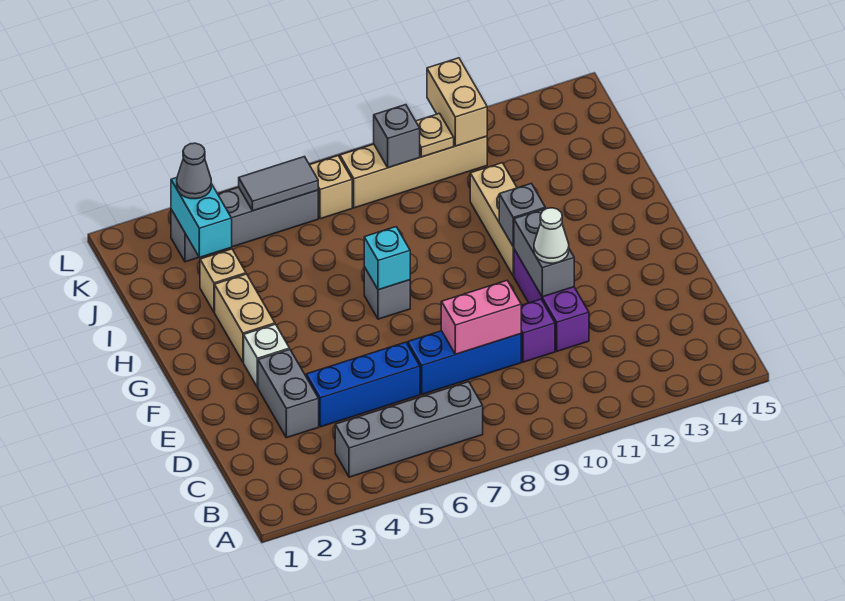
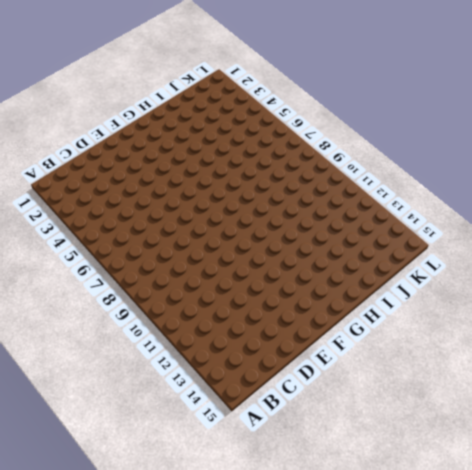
none -> grey brick B4:B7 level 1
none -> grey brick D3:E3 level 1
none -> blue brick D4:D6 level 1

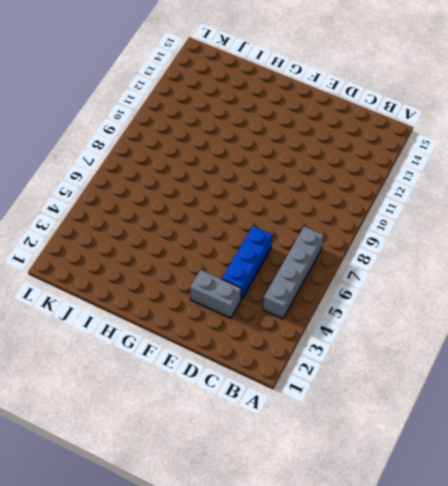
none -> blue brick D7:D9 level 1
none -> purple brick D10 level 1
none -> purple brick D11:F11 level 1

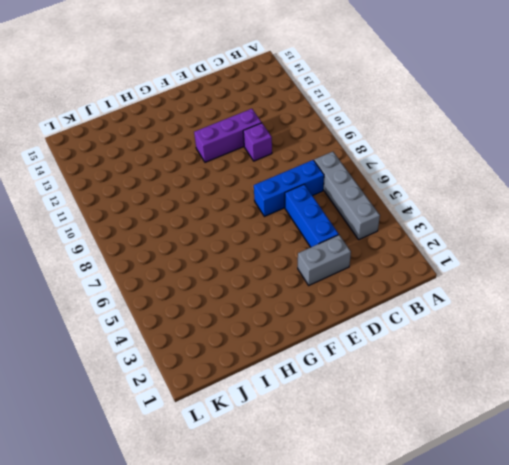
blue brick C7:E7 level 1 -> blue brick D7:D9 level 1
none -> white brick F3 level 1
none -> tan brick G3:H3 level 1
none -> grey brick G7 level 1

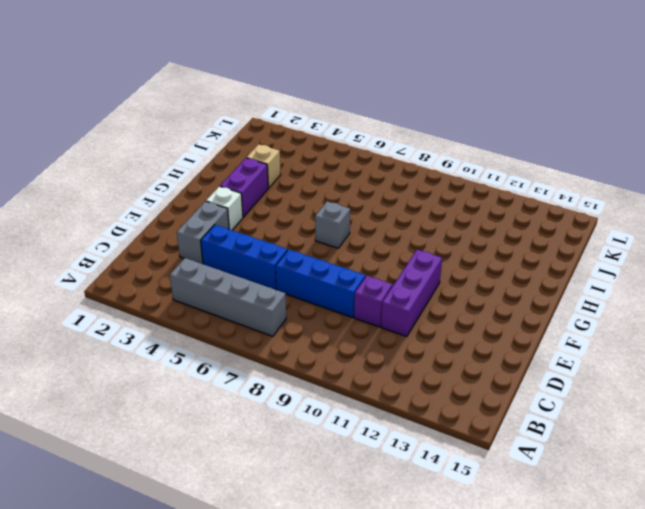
purple brick G3:H3 level 1 -> tan brick G3:H3 level 1
none -> tan brick G11:I11 level 1
none -> grey brick K3:K6 level 1
none -> tan brick K7 level 1

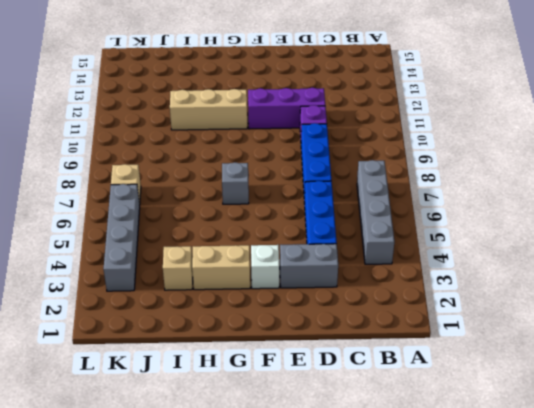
none -> tan brick K8:K11 level 1
none -> pink brick D8:D9 level 2
none -> grey brick E11:F11 level 2

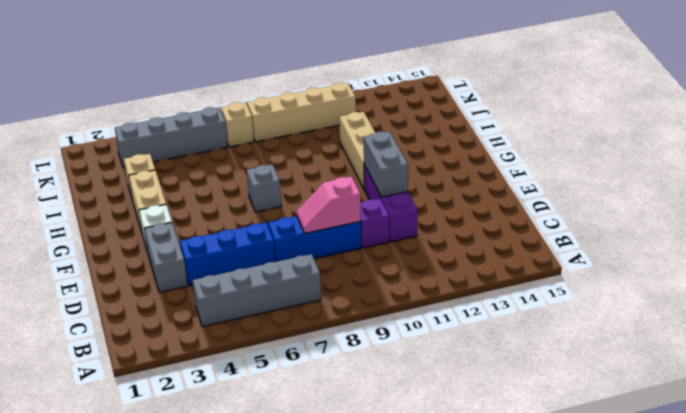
pink slope D8:D9 level 2 top 9 -> pink brick D8:D9 level 2
none -> cyan brick G7 level 2
none -> grey brick G11 level 2
none -> cyan brick J3:K3 level 2

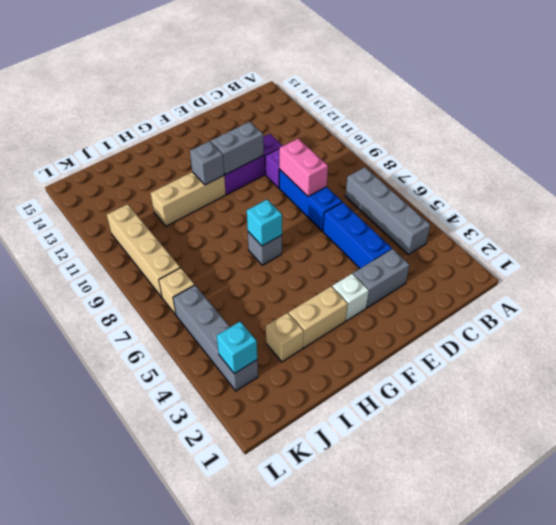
cyan brick K3 level 2 -> cyan brick J3:K3 level 2
none -> grey tile K5:K6 level 2
none -> grey brick K9 level 2
none -> tan plate K10 level 2

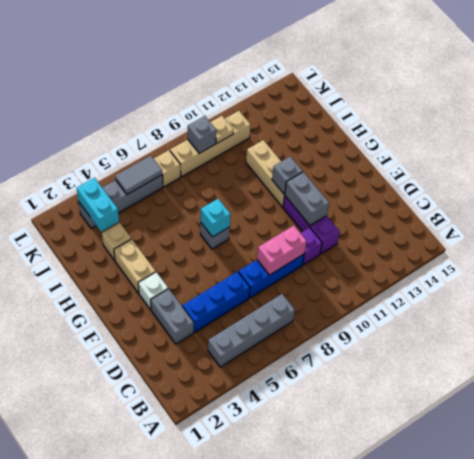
none -> tan brick K11:L11 level 2
none -> white cone E11 level 3
none -> grey cone K3 level 3

